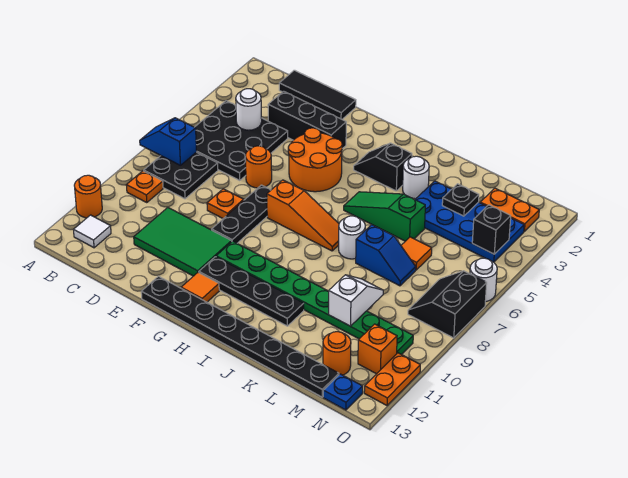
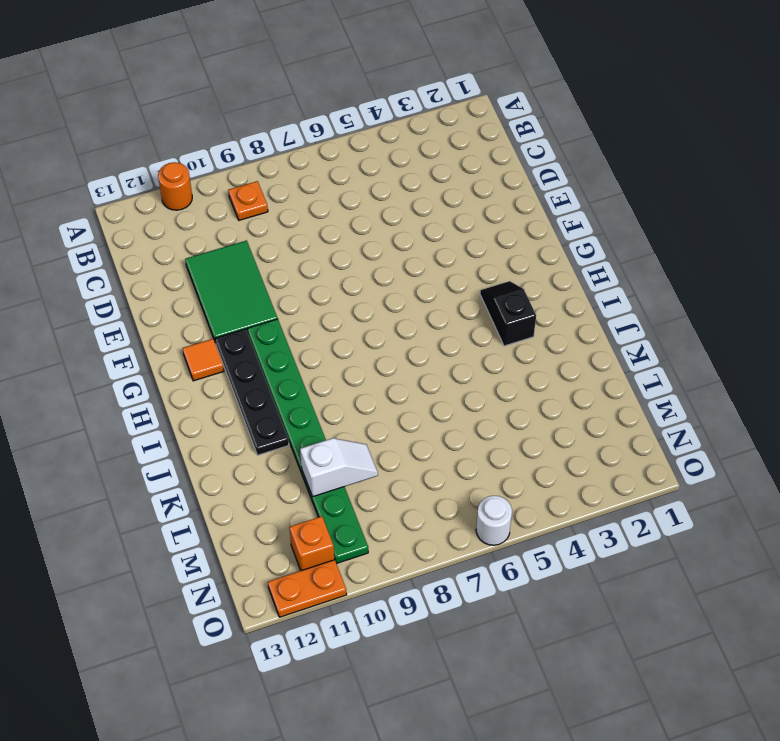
none -> black plate B4:D6 level 1
none -> black plate B7:C8 level 1
none -> white tile B12 level 1
none -> black tile C1:E1 level 1

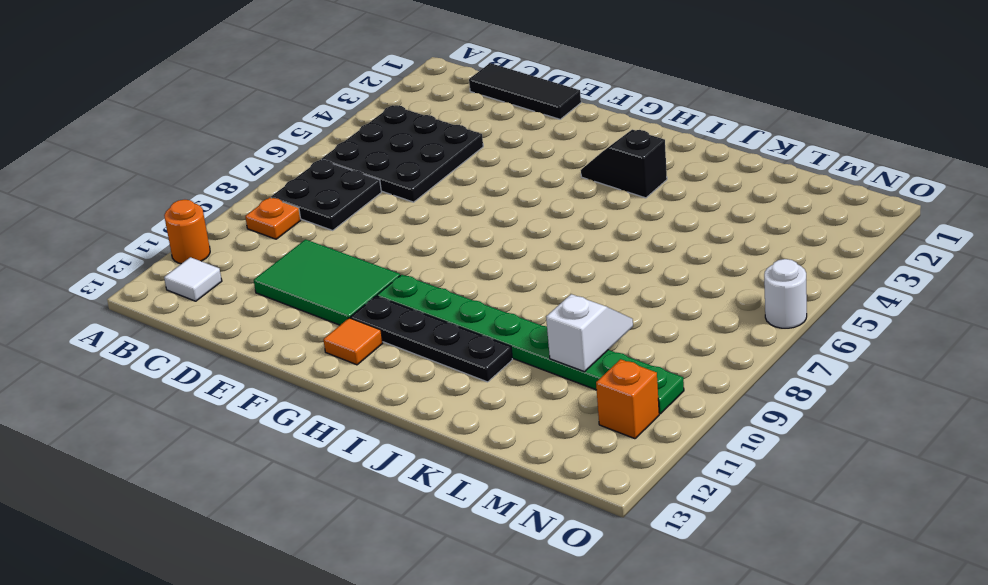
none -> black brick D3:F3 level 1
none -> orange round brick E6 level 1
none -> orange plate E8 level 1
none -> orange round brick F4:G5 level 1

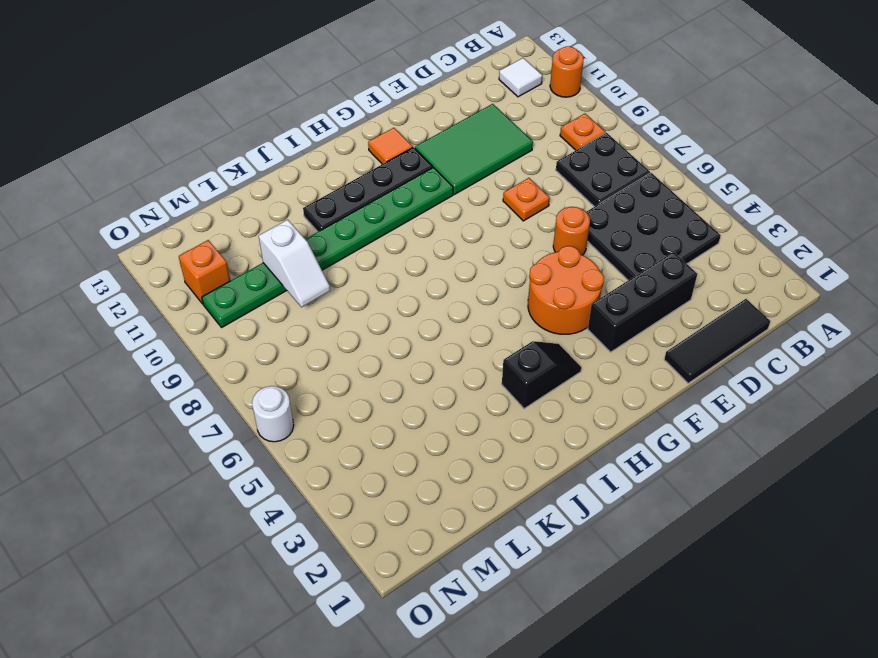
none -> black plate F7:F9 level 1
none -> black plate F13:M13 level 1
none -> orange slope G7:I7 level 1 top G
none -> green slope I5:K5 level 1 top K

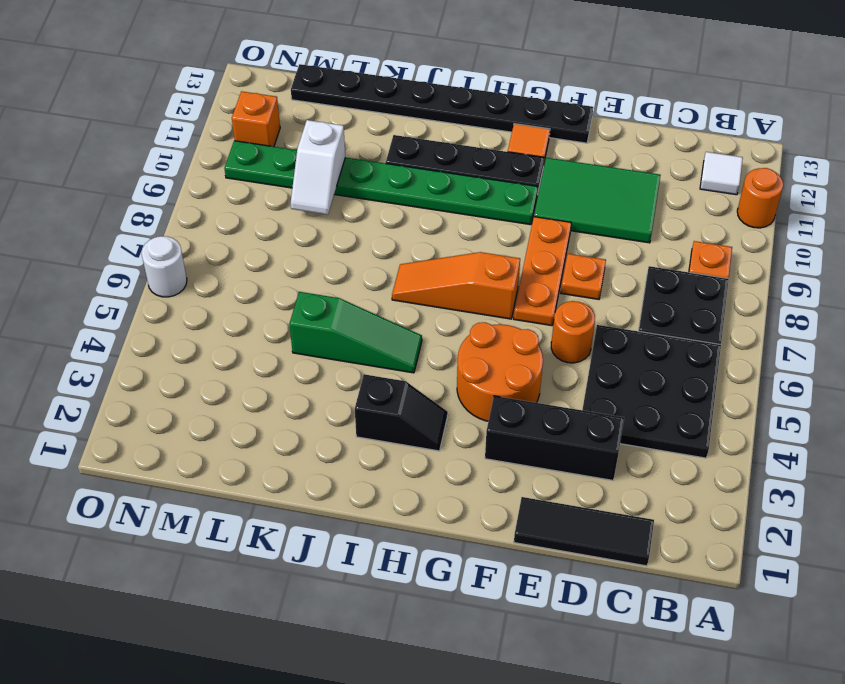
orange plate F7:F9 level 1 -> black plate F7:F9 level 1
none -> white round brick J3 level 1
none -> white round brick J7 level 1
none -> blue plate K3:N4 level 1
none -> blue slope K7:L7 level 1 top K

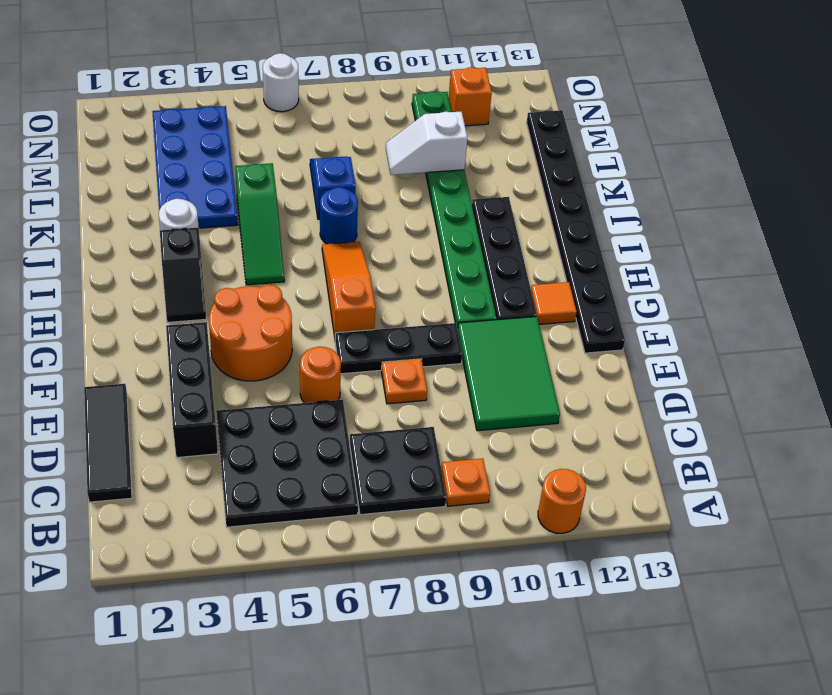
blue round brick J7 level 1 -> white round brick J7 level 1
none -> white tile B12 level 1
none -> orange tile L6 level 1
none -> orange plate M2:N2 level 1
none -> orange round brick M12 level 1

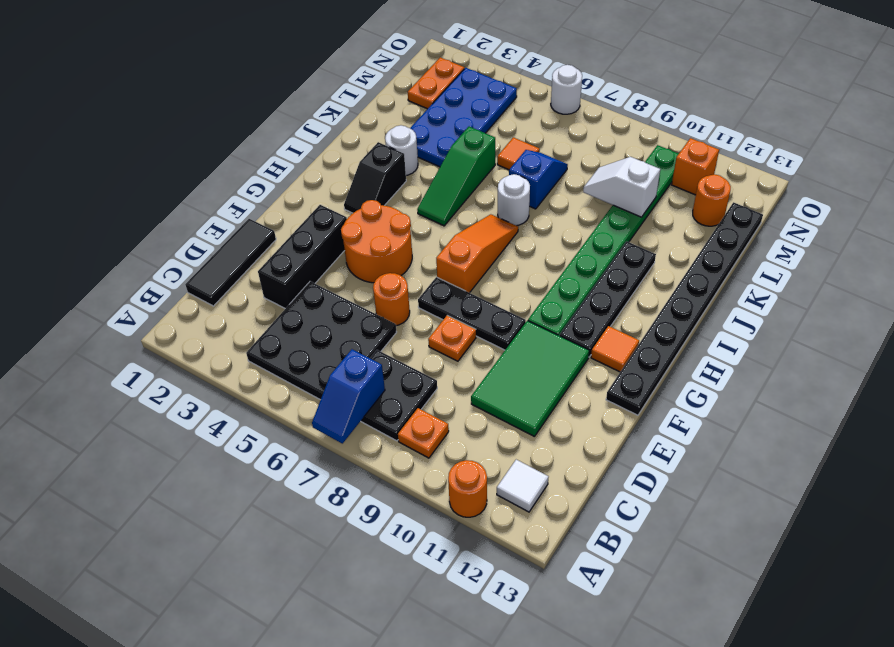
none -> black slope N7:O8 level 1 top O
none -> blue plate N13 level 1
none -> orange plate O11:O12 level 1
none -> white round brick C4 level 2

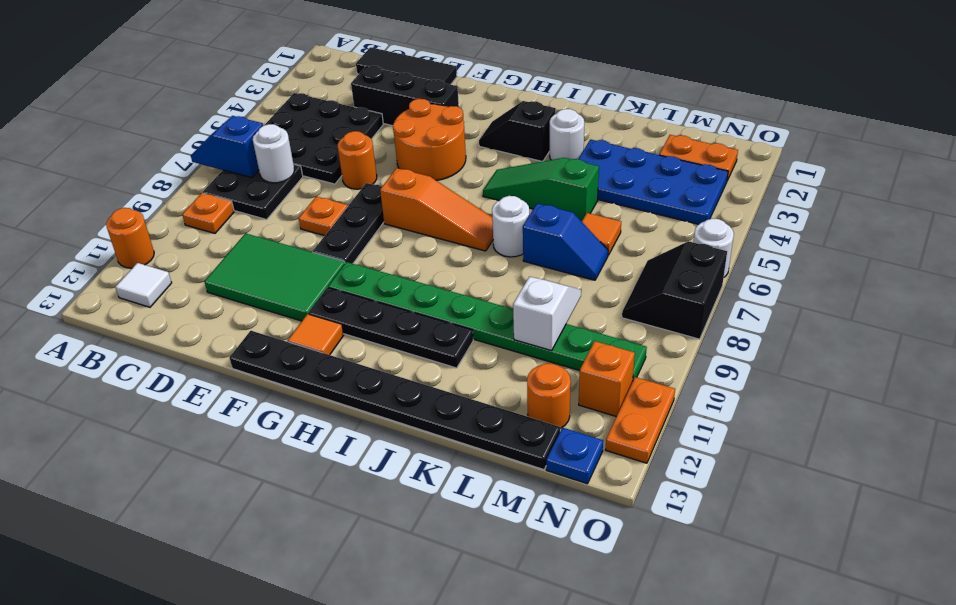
white round brick C7 level 2 -> white round brick C4 level 2
none -> black plate L3 level 2
none -> black brick N4 level 2

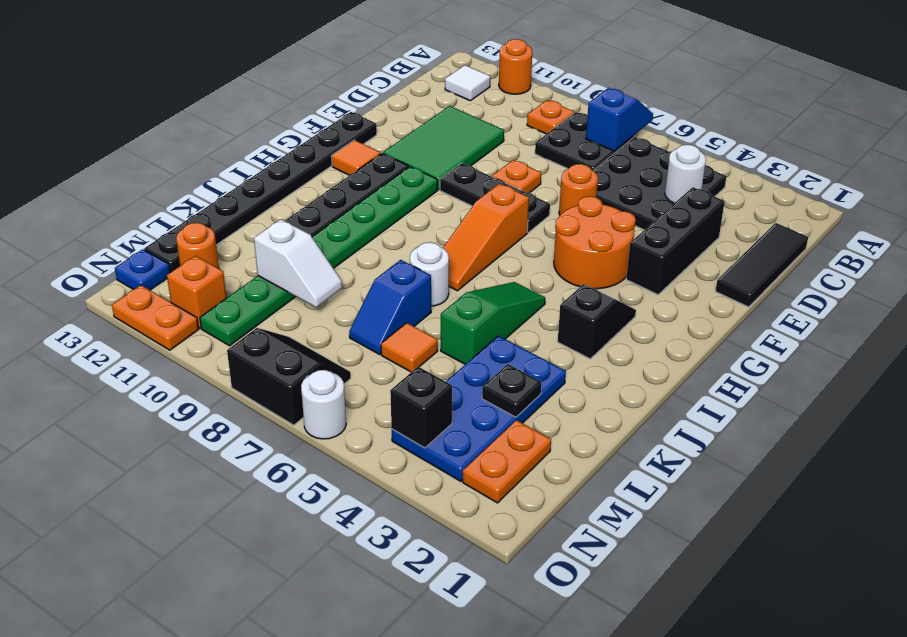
none -> white round brick J3 level 1

